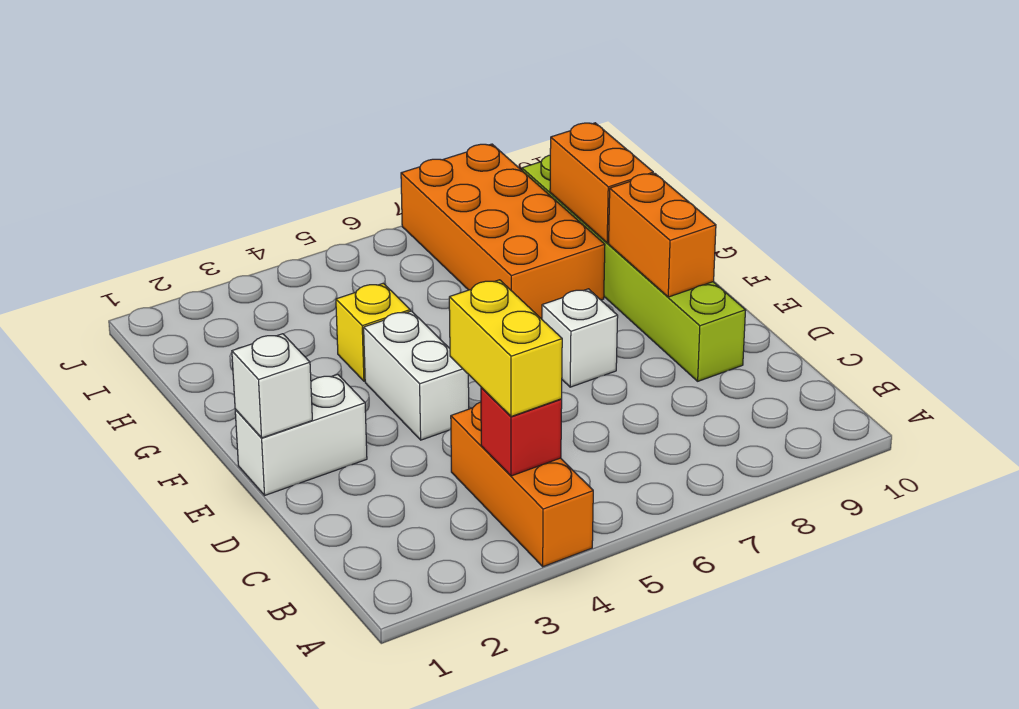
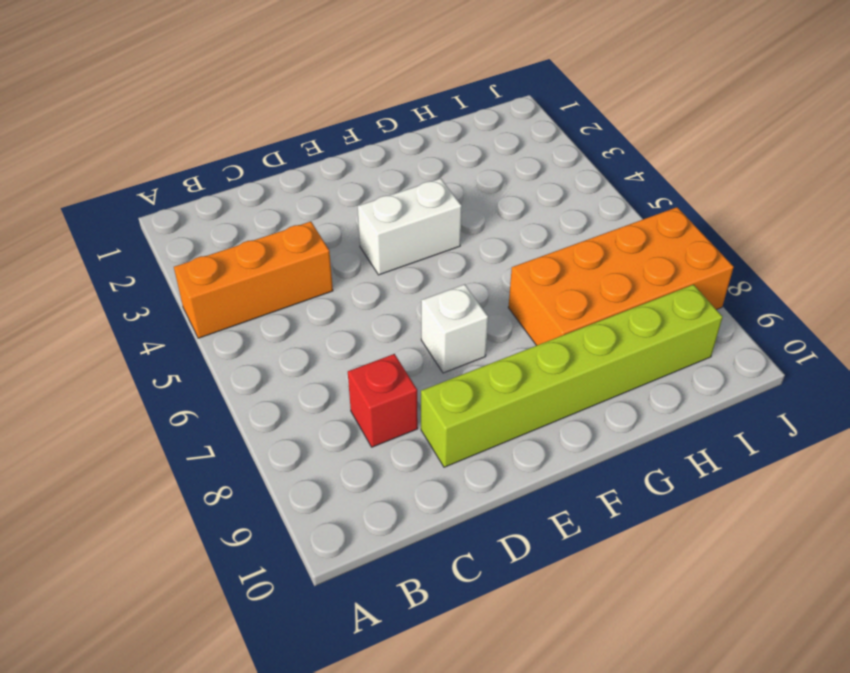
red brick C8 level 1 -> red brick B4 level 2
none -> white brick E1:E2 level 1
none -> yellow brick G4 level 1
none -> white brick E1 level 2

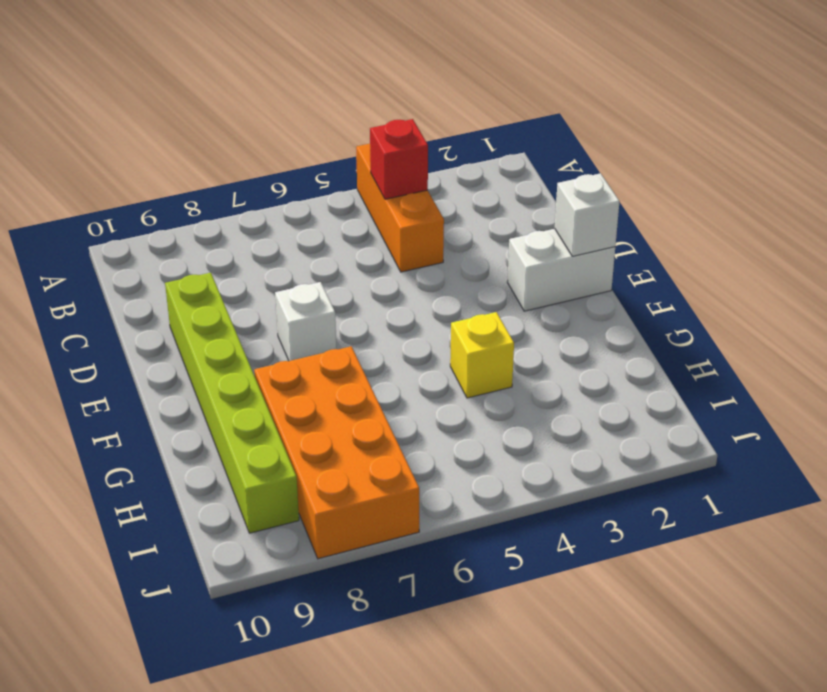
none -> white brick E4:F4 level 1
none -> orange brick E9:F9 level 2
none -> orange brick G9:H9 level 2

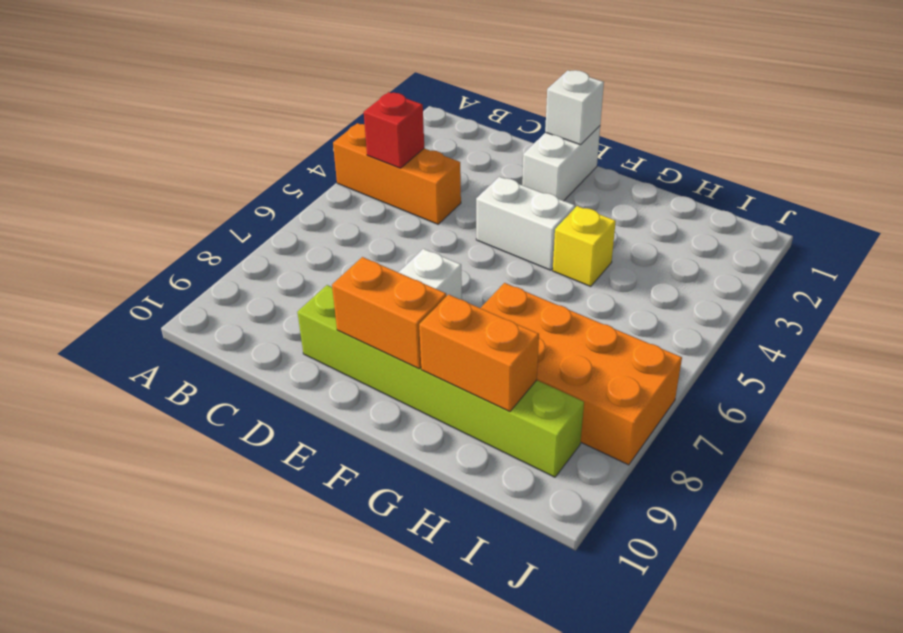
none -> yellow brick B4:C4 level 3

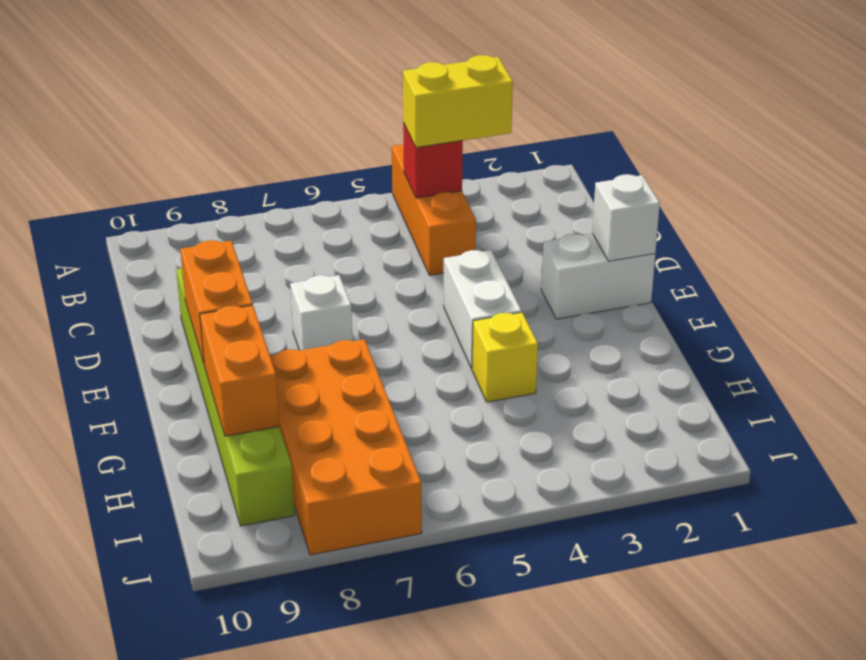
yellow brick B3:B4 level 3 -> yellow brick B4:C4 level 3

